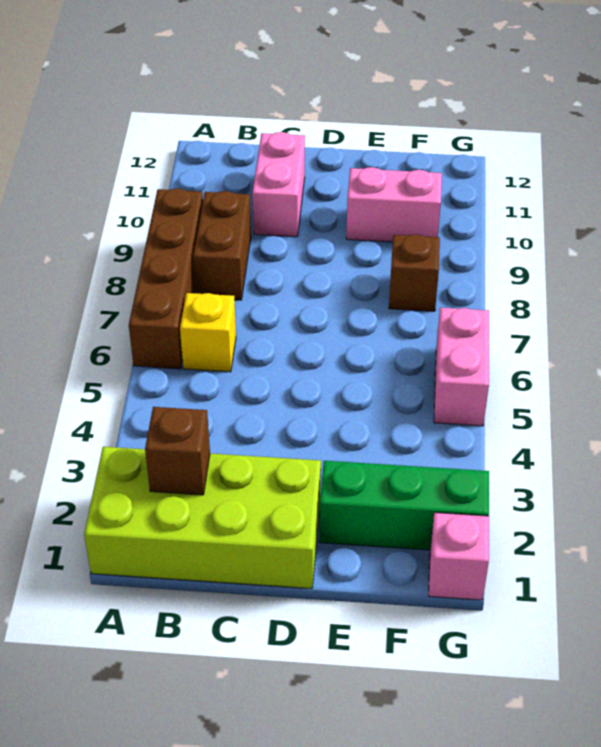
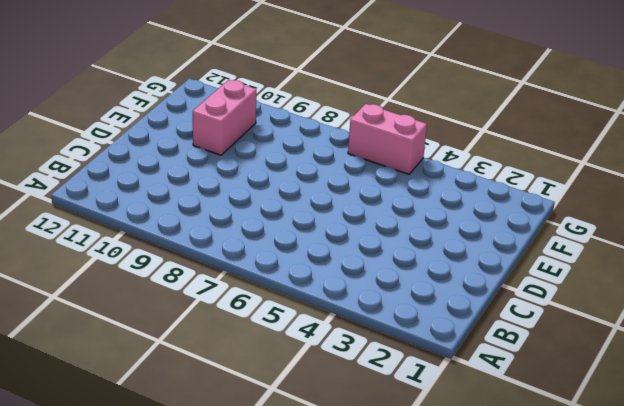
none -> lime brick A1:D2 level 1
none -> brown brick A6:A9 level 1

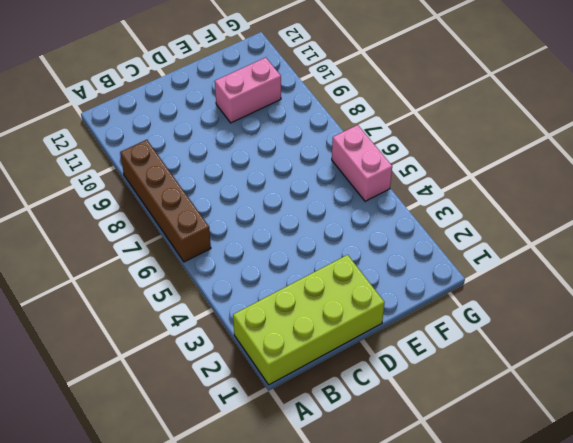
none -> yellow brick B6 level 1
none -> brown brick B8:B9 level 1

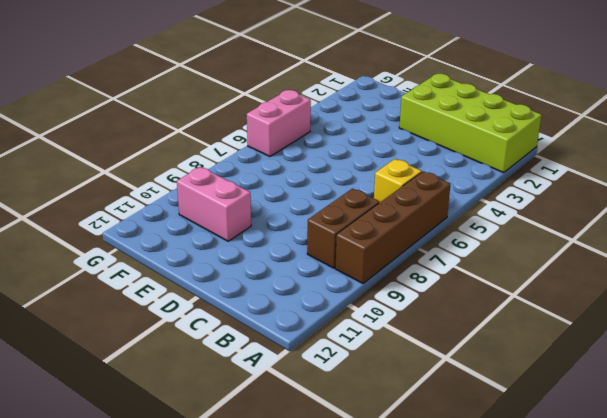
none -> pink brick C10:C11 level 1
none -> green brick E2:G2 level 1

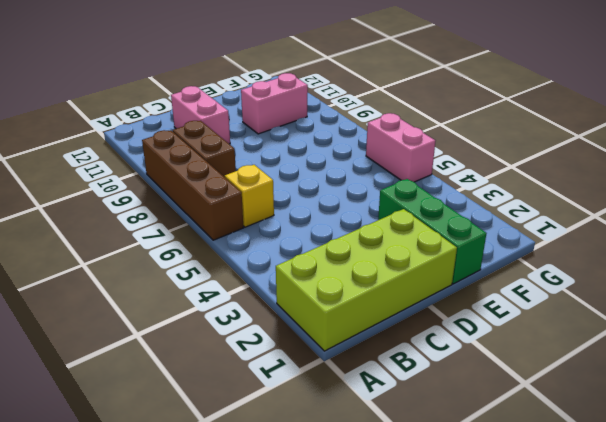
green brick E1:E3 level 1 -> green brick E2:G2 level 1
none -> brown brick F8 level 1
none -> pink brick G1 level 1

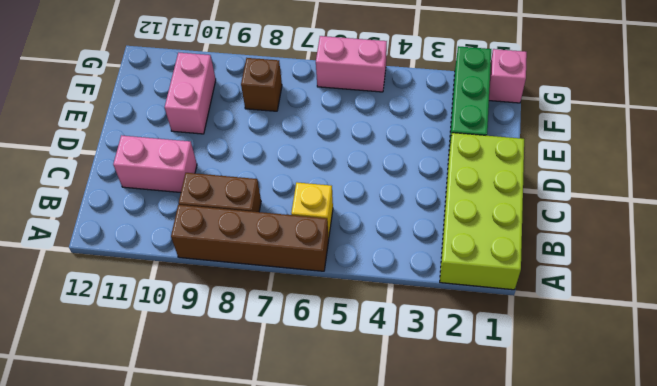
none -> brown brick B2 level 2

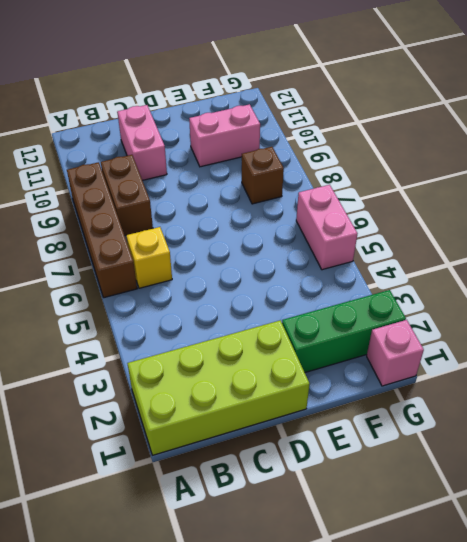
none -> brown brick B2 level 2

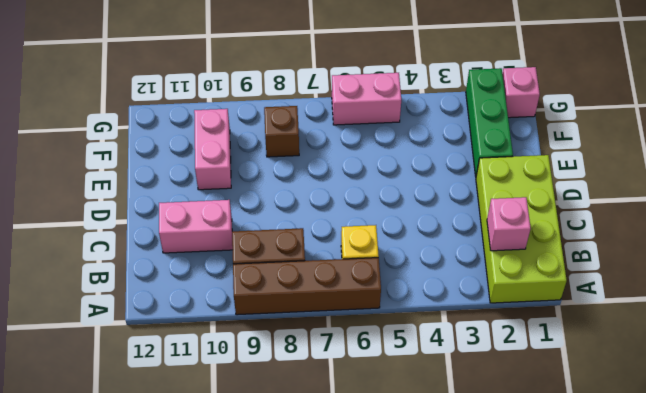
pink brick B2 level 2 -> brown brick B2 level 2

